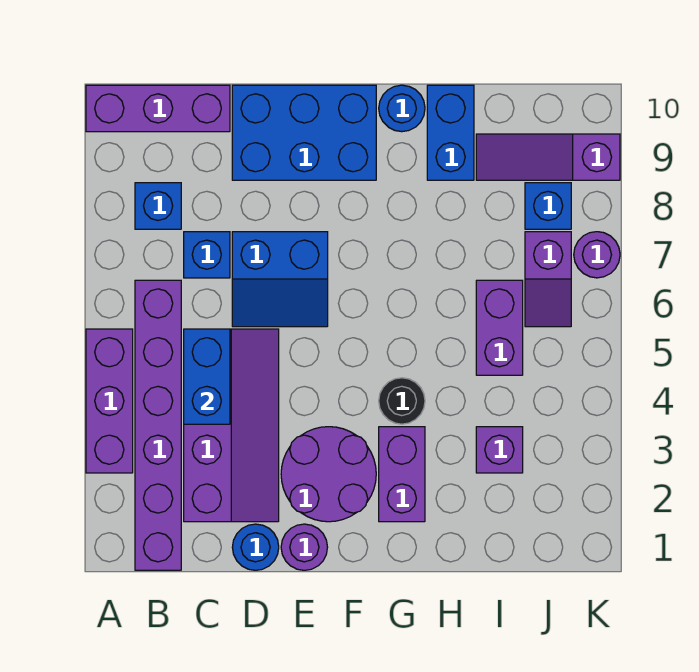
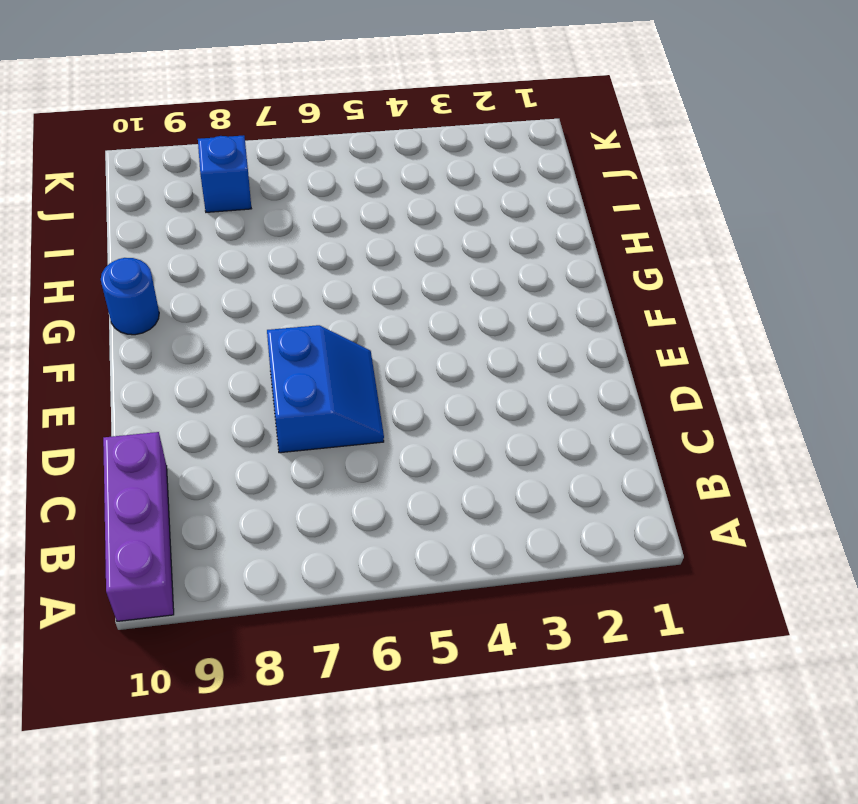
none -> purple brick A3:A5 level 1
none -> purple brick B1:B6 level 1
none -> blue brick B8 level 1

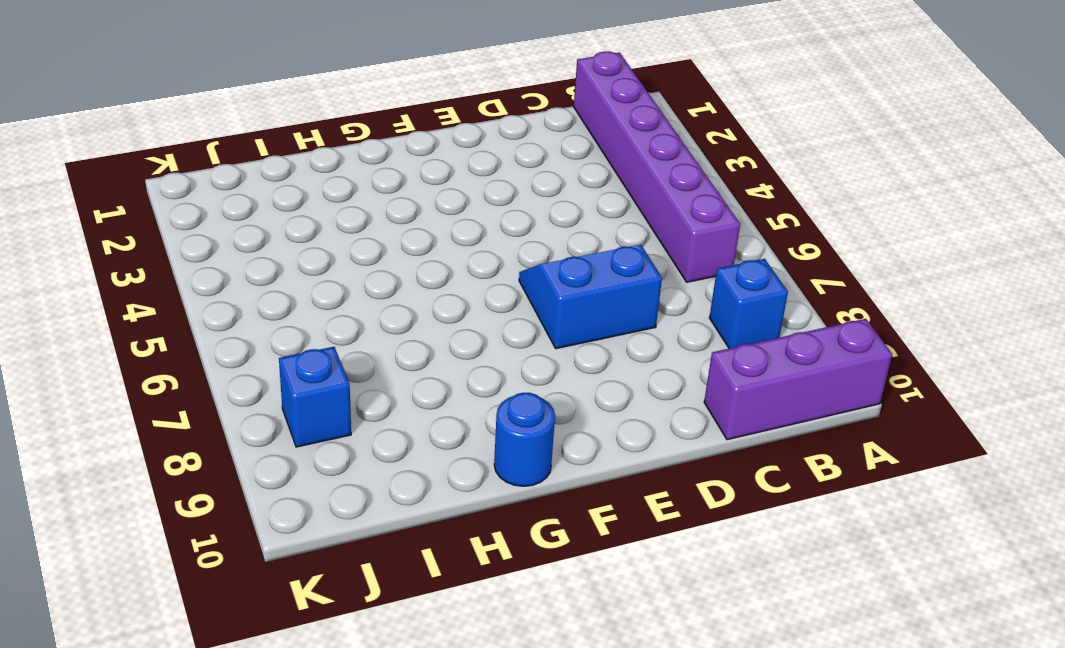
none -> purple brick A3:A5 level 1
none -> purple slope C2:D5 level 1 top C
none -> blue brick C7 level 1

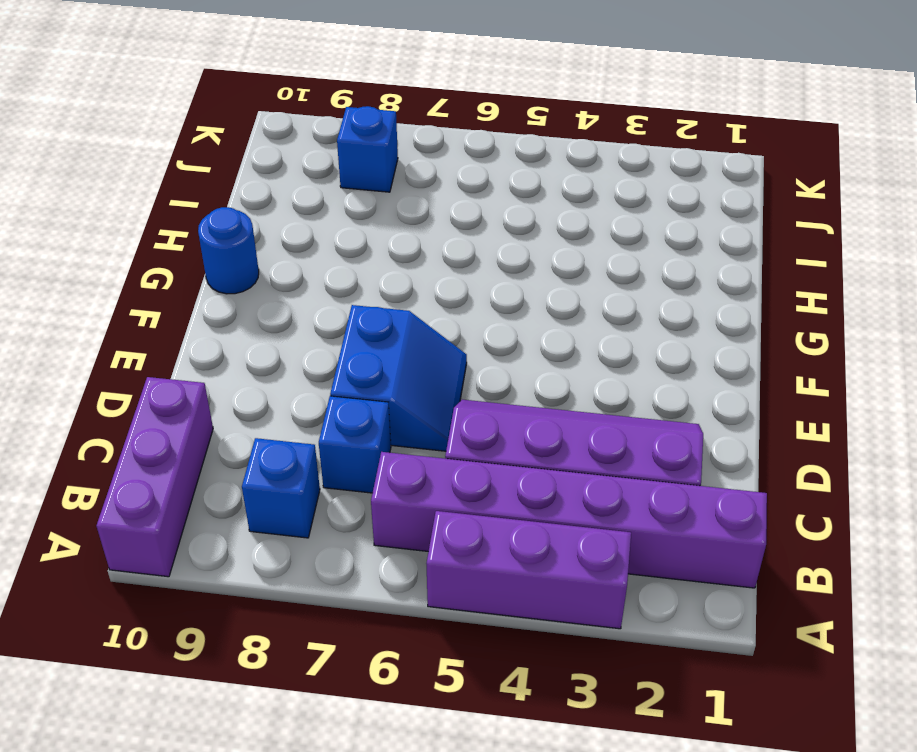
none -> blue round brick D1 level 1
none -> blue brick D9:F10 level 1
none -> purple round brick E1 level 1

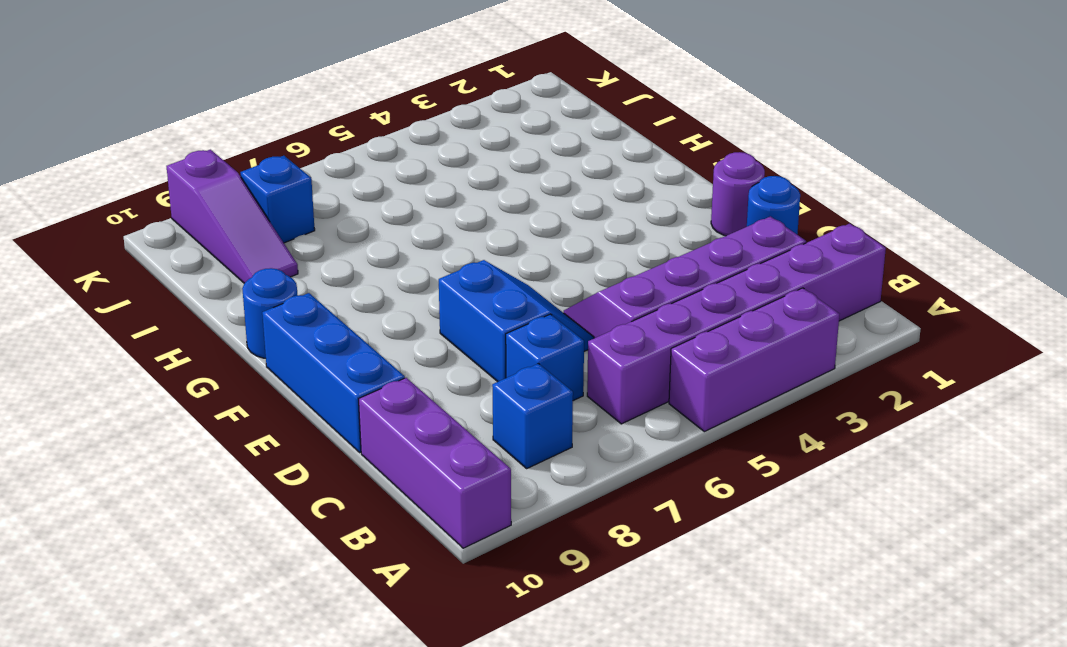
blue brick D10:F10 level 1 -> blue brick D9:F10 level 1
none -> purple round brick E2:F3 level 1
none -> purple brick G2:G3 level 1
none -> black round brick G4 level 1

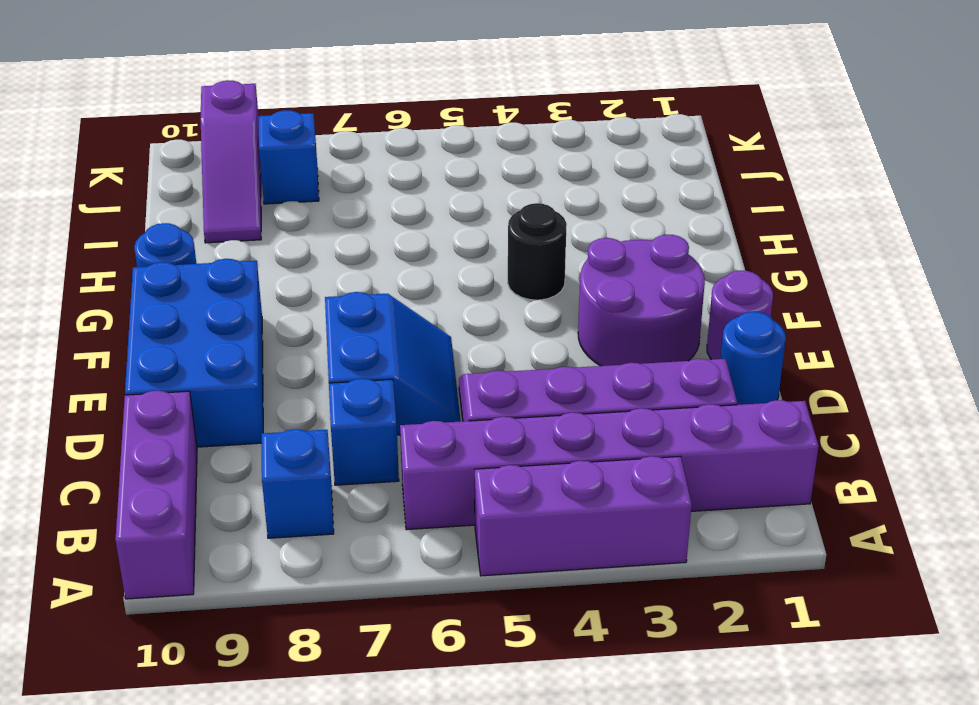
none -> purple brick G2:G3 level 1
none -> blue brick H9:H10 level 1
none -> purple brick I3 level 1

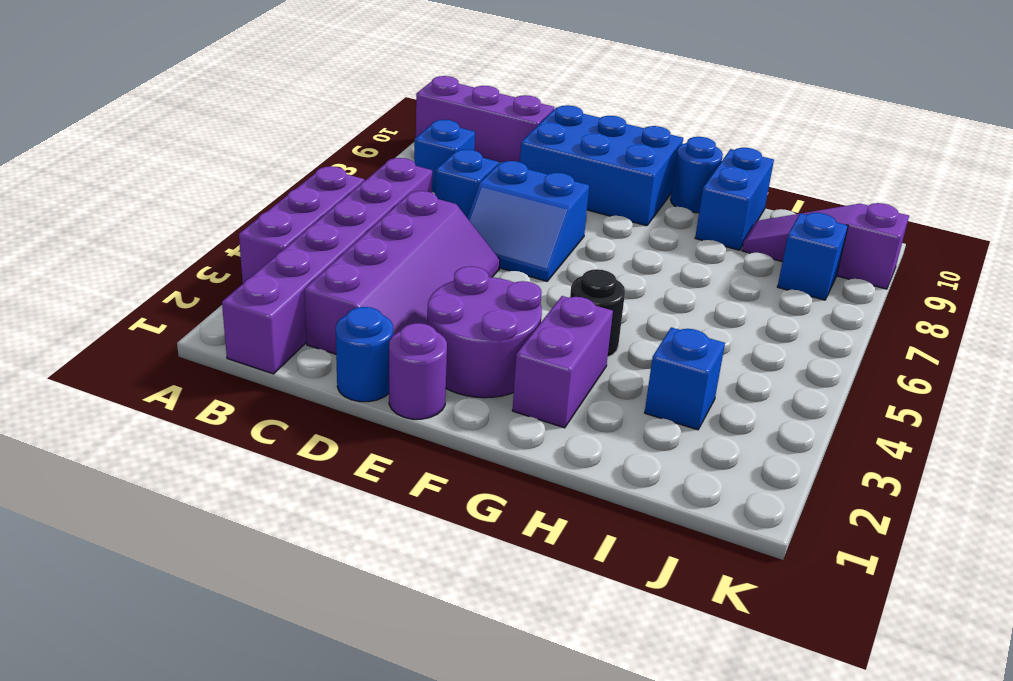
blue brick I3 level 1 -> purple brick I3 level 1
none -> purple brick I5:I6 level 1
none -> purple slope J6:J7 level 1 top 7
none -> purple round brick K7 level 1

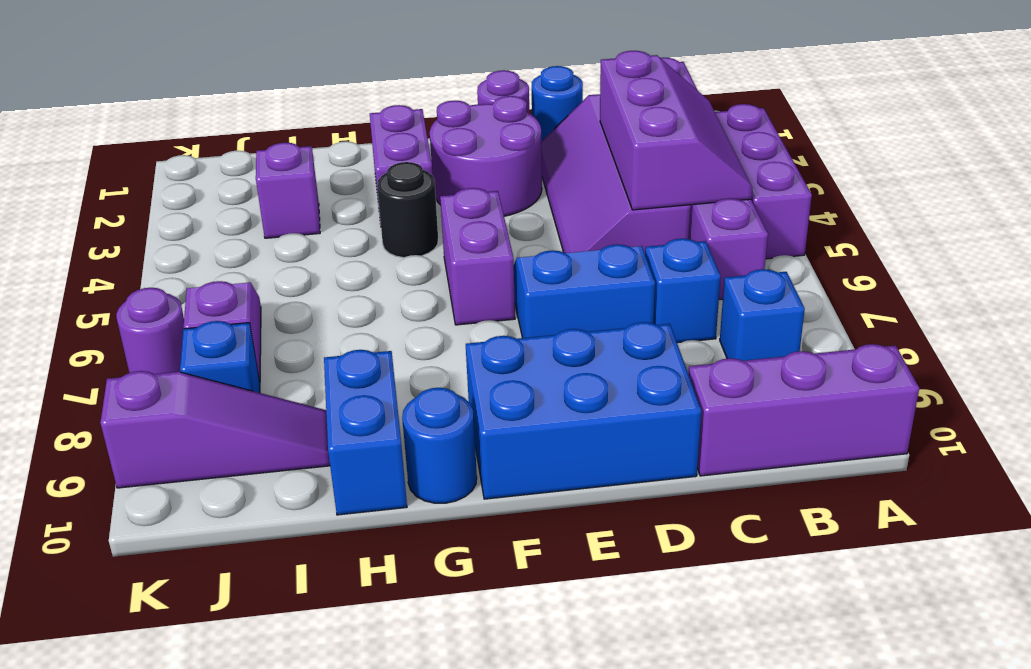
purple slope B3:C5 level 2 top C -> blue brick C4:C5 level 2
purple brick F5:F6 level 1 -> purple brick I5:I6 level 1

